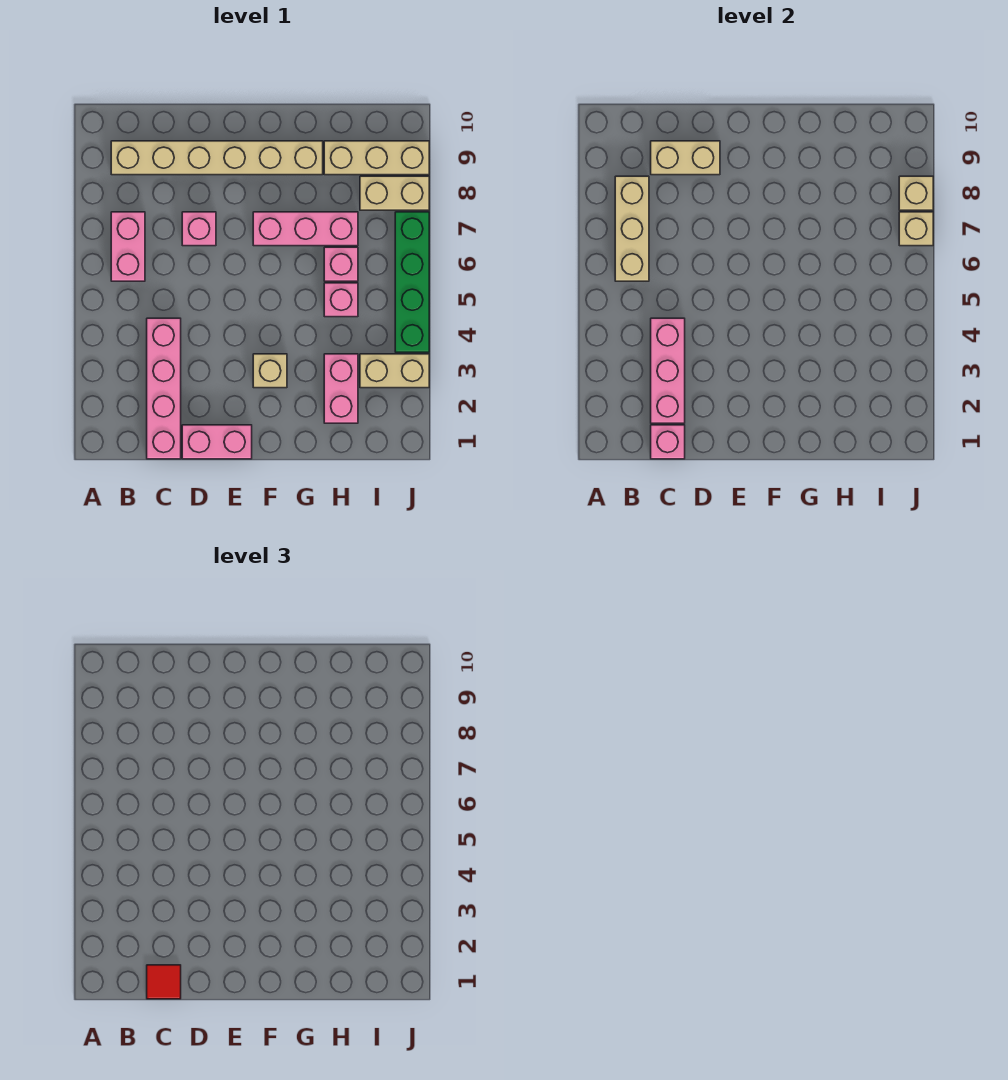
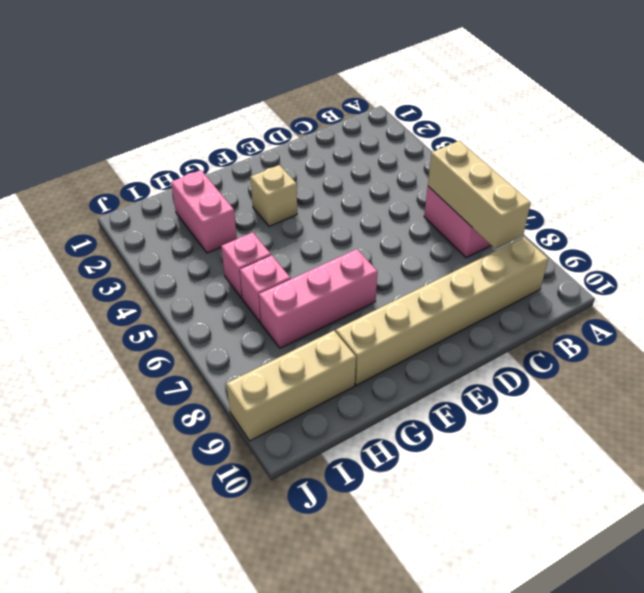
none -> pink brick C1:C4 level 1
none -> pink brick D1:E1 level 1
none -> pink brick D7 level 1

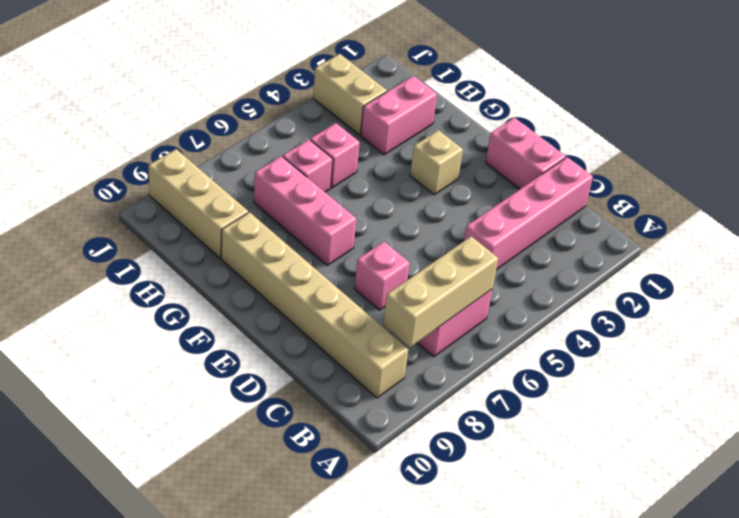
none -> tan brick I8:J8 level 1
none -> green brick J4:J7 level 1
none -> pink brick C1 level 2

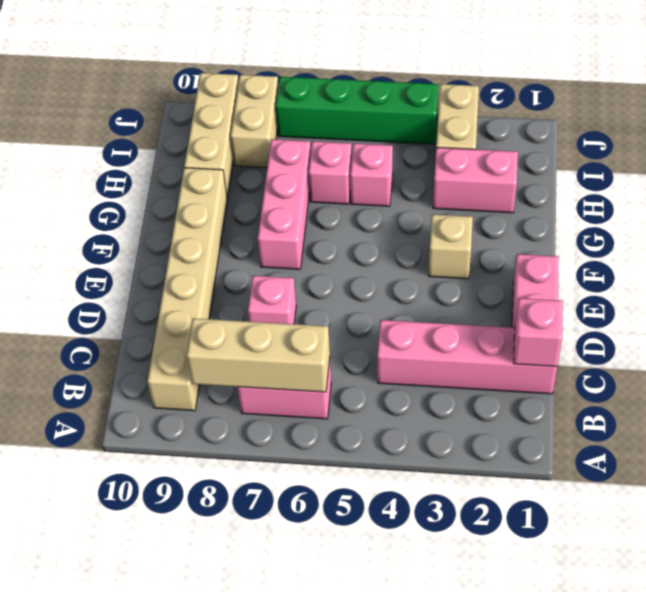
none -> pink brick C2:C4 level 2
none -> tan brick C9:D9 level 2
none -> tan brick J7 level 2

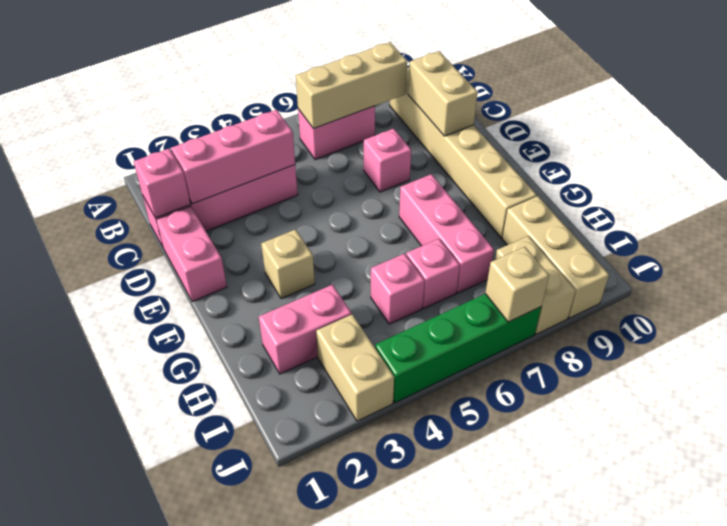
none -> tan brick J8 level 2
none -> red tile C1 level 3

